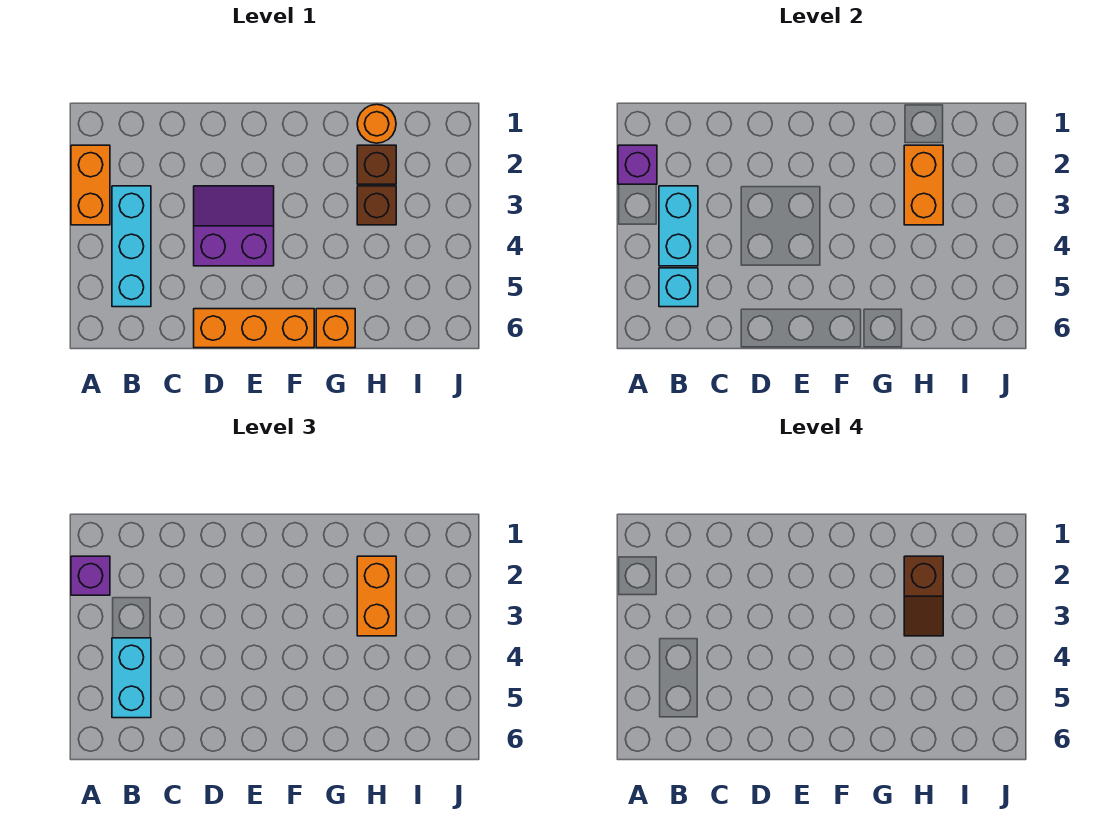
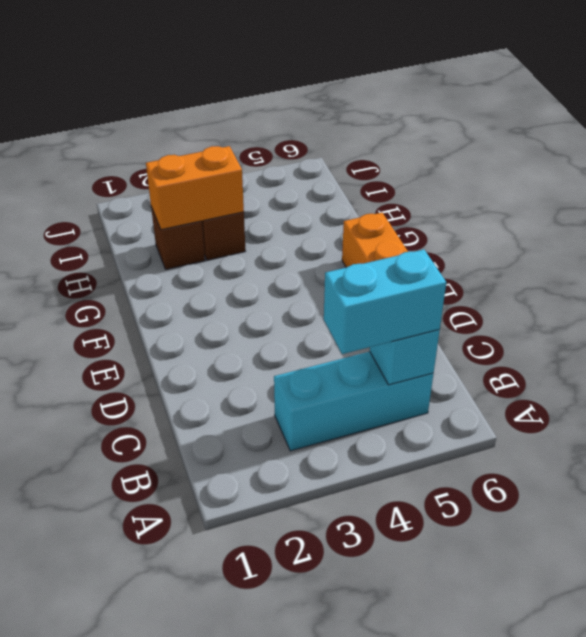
none -> orange brick A2:A3 level 1
none -> purple slope D3:E4 level 1 top 4
none -> orange brick G6 level 1

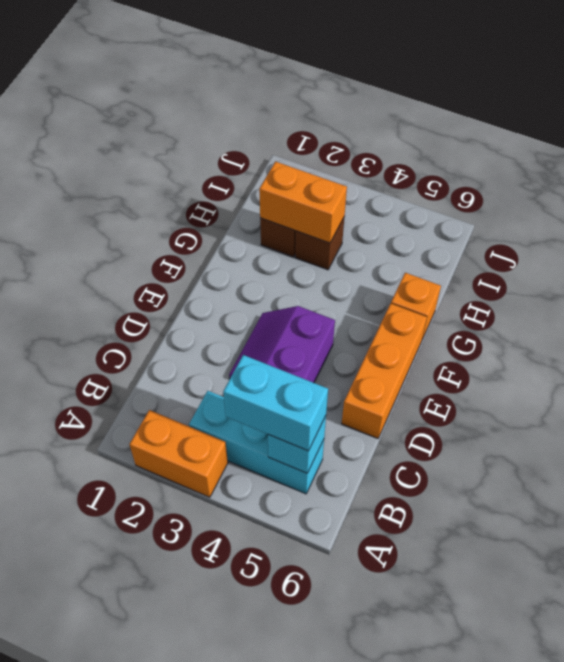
none -> orange round brick H1 level 1
none -> purple brick A2 level 2
none -> cyan brick B3:B4 level 2

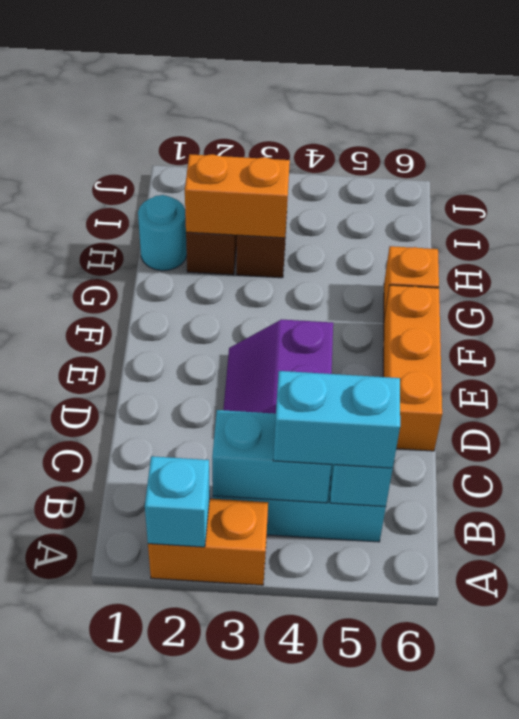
cyan brick A2 level 2 -> purple brick A2 level 2
cyan round brick H1 level 1 -> orange round brick H1 level 1
none -> purple brick A2 level 3
none -> orange brick H2:H3 level 3
none -> brown slope H2:H3 level 4 top 2

